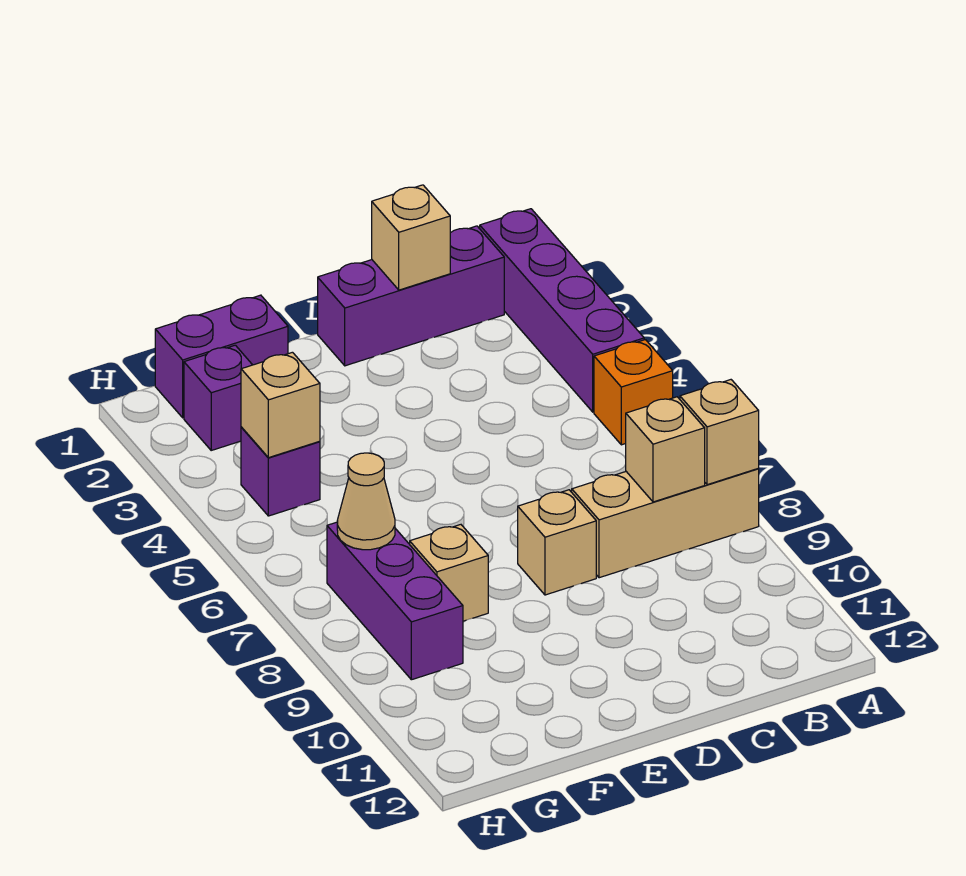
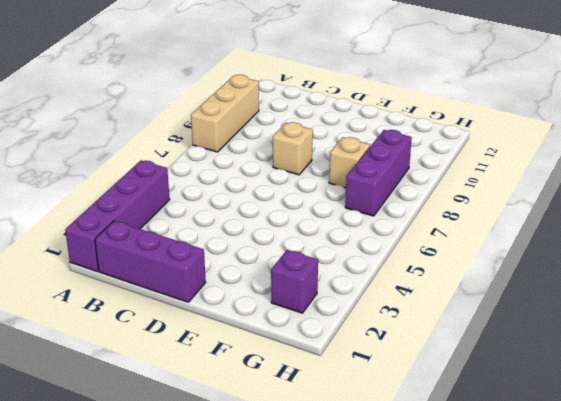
tan brick A8:A10 level 1 -> tan brick A8:C8 level 1
none -> orange brick A5 level 1
none -> purple brick F1:G1 level 1
none -> purple brick G4 level 1

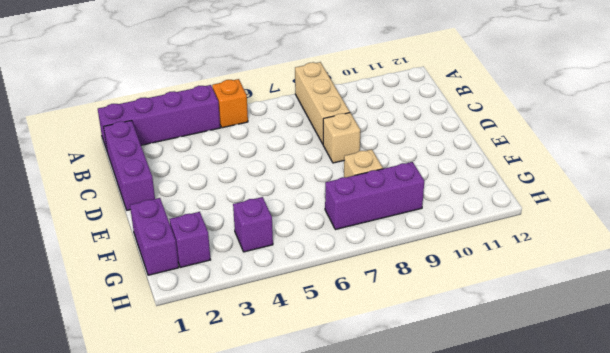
none -> tan brick A8 level 2
none -> tan brick B8 level 2
none -> tan brick C1 level 2

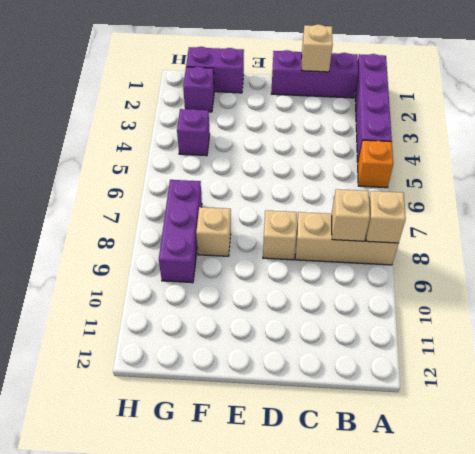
none -> tan brick G4 level 2
none -> tan cone G7 level 2

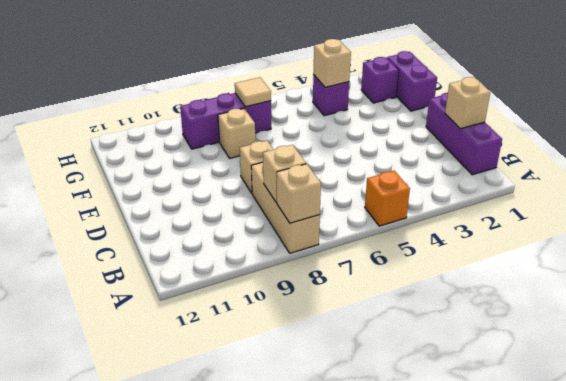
tan tile G7 level 2 -> tan cone G7 level 2
none -> purple brick A1:A4 level 1

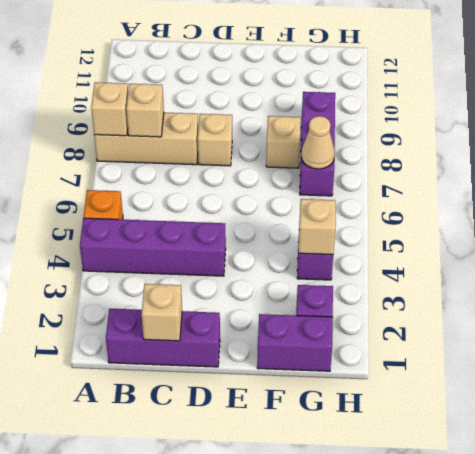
purple brick A4:D4 level 1 -> purple brick A1:A4 level 1

